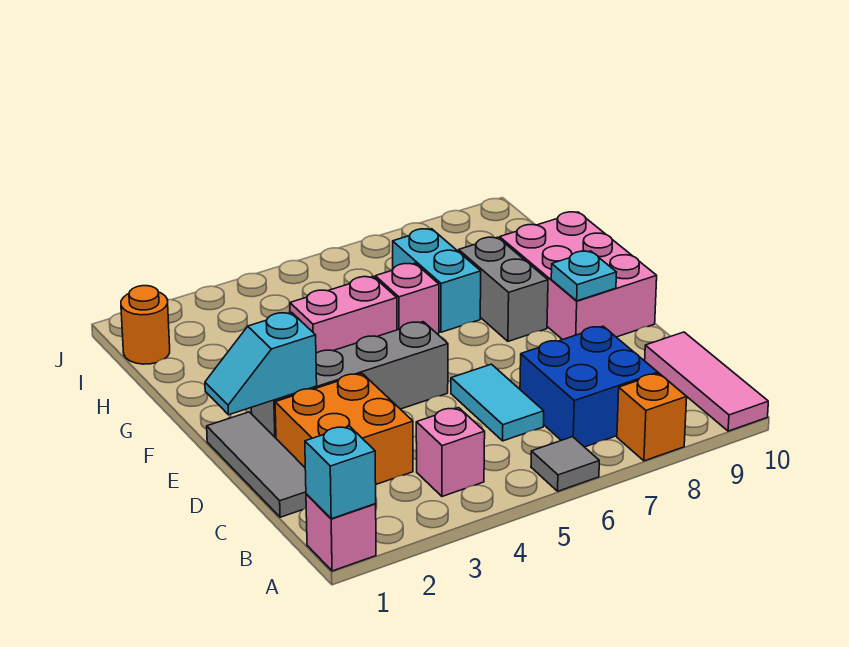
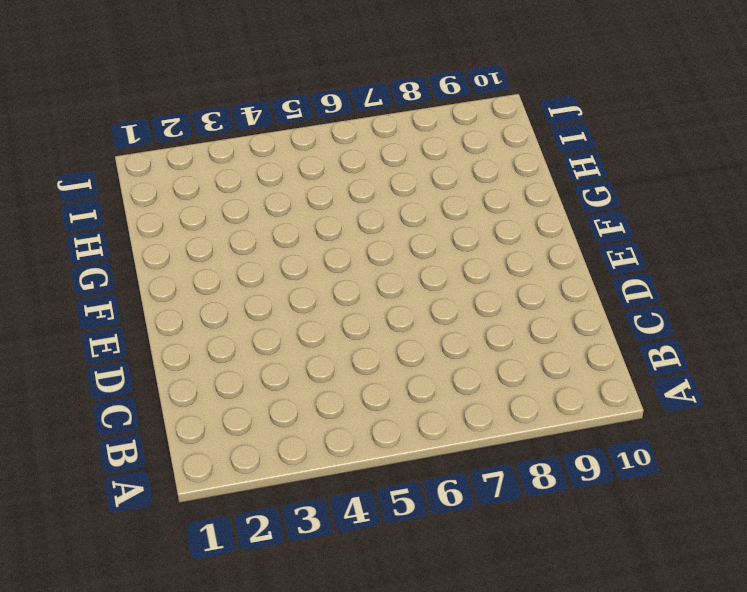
none -> pink brick A1 level 1
none -> grey tile A6 level 1
none -> orange brick A8 level 1

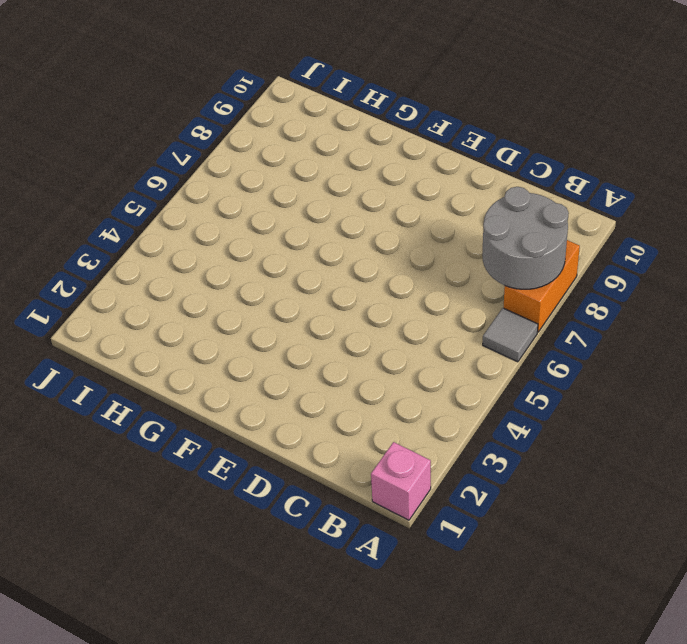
orange brick A7:A8 level 1 -> orange brick A8 level 1
grey round brick A7:B8 level 2 -> none
none -> pink tile A10:C10 level 1
none -> pink brick B4 level 1
none -> blue brick B7:C8 level 1

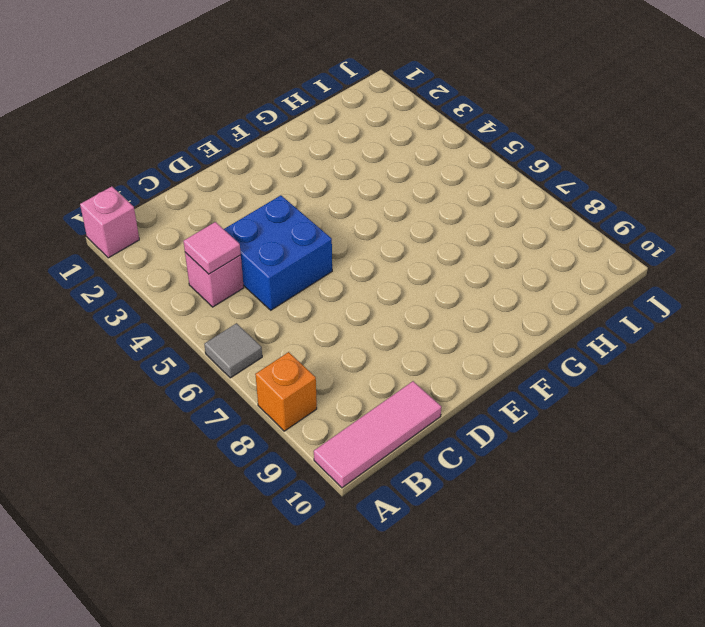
pink tile B4 level 2 -> none
blue brick C4:D5 level 1 -> blue brick B7:C8 level 1
none -> grey tile C1:E1 level 1
none -> orange brick C2:D3 level 1
none -> cyan tile C6:D6 level 1

